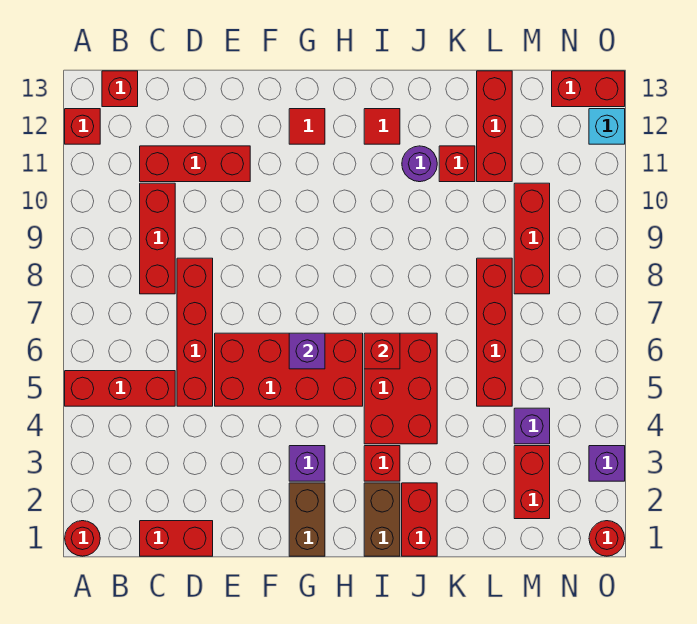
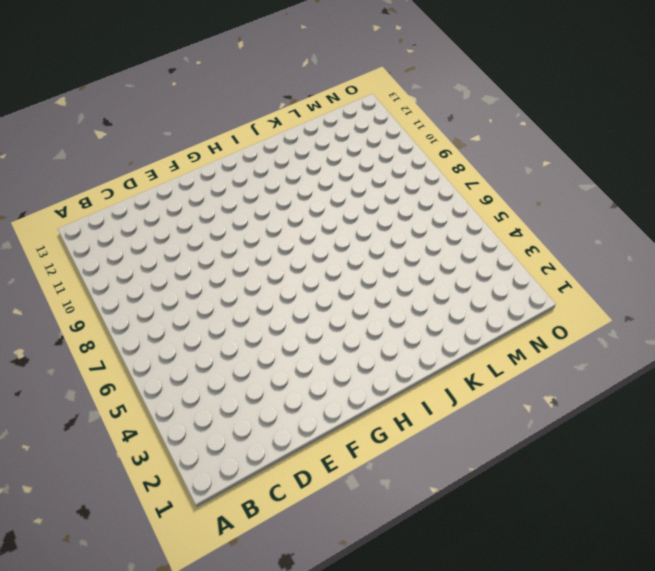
none -> red round brick A1 level 1
none -> red brick A5:C5 level 1
none -> red brick A12 level 1
none -> red brick B13 level 1

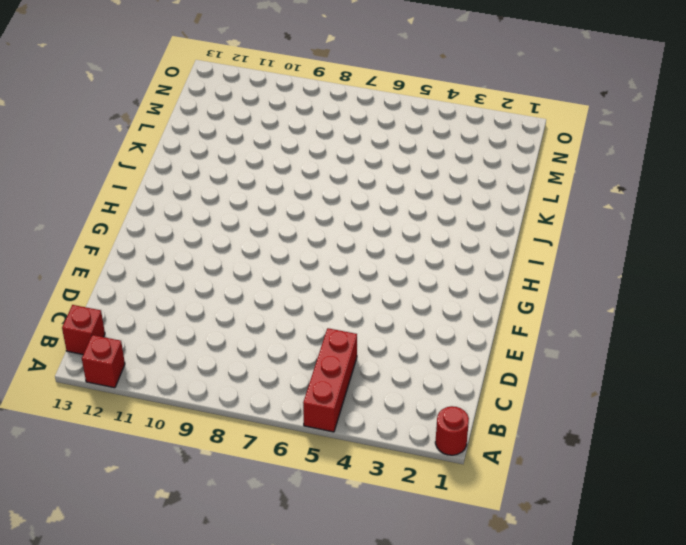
none -> red brick C1:D1 level 1
none -> red brick C8:C10 level 1
none -> red brick C11:E11 level 1
none -> red brick D5:D8 level 1

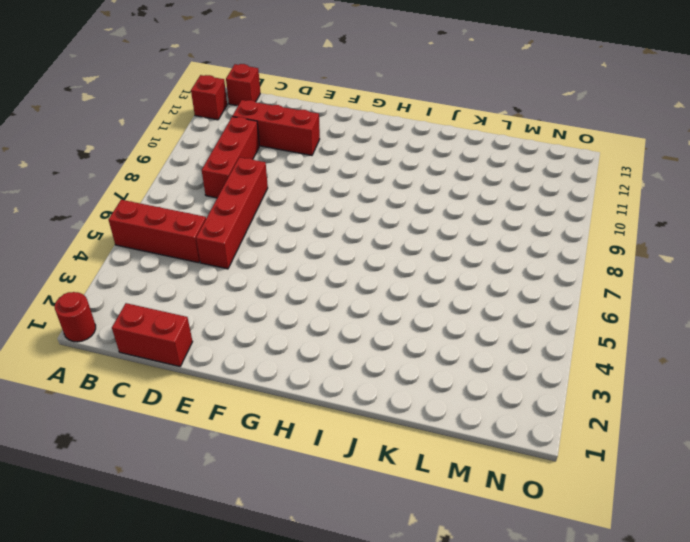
none -> red brick E5:H6 level 1
none -> brown brick G1:G2 level 1
none -> purple brick G3 level 1
none -> red tile G12 level 1

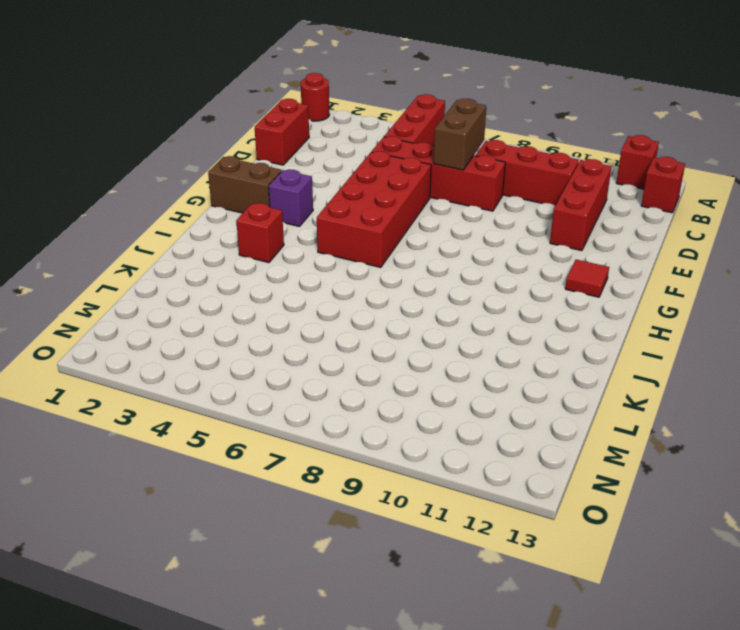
brown brick C7:D7 level 2 -> brown brick I1:I2 level 1
none -> red brick I4:J6 level 1
none -> red tile I12 level 1
none -> red brick J1:J2 level 1
none -> purple round brick J11 level 1

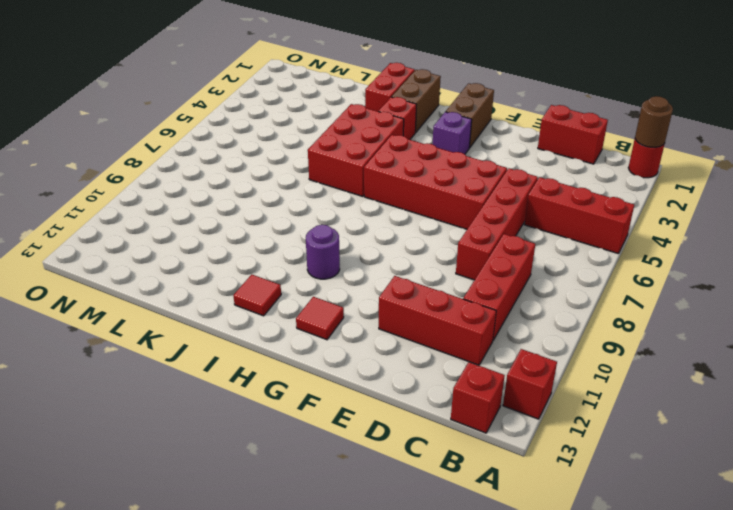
brown round brick A1 level 2 -> none
purple round brick H10 level 1 -> purple round brick J11 level 1
none -> red brick K11 level 1
none -> red brick L5:L8 level 1
none -> red brick L11:L13 level 1
none -> red brick M2:M3 level 1

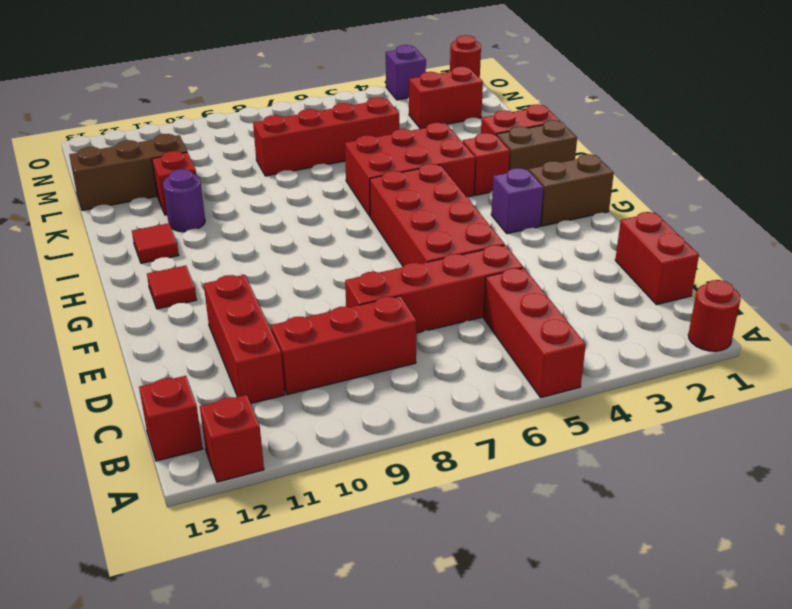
brown brick L11:L13 level 1 -> red brick L11:L13 level 1
none -> purple brick M4 level 1
none -> red brick M8:M10 level 1
none -> red brick N13:O13 level 1
none -> cyan brick O12 level 1

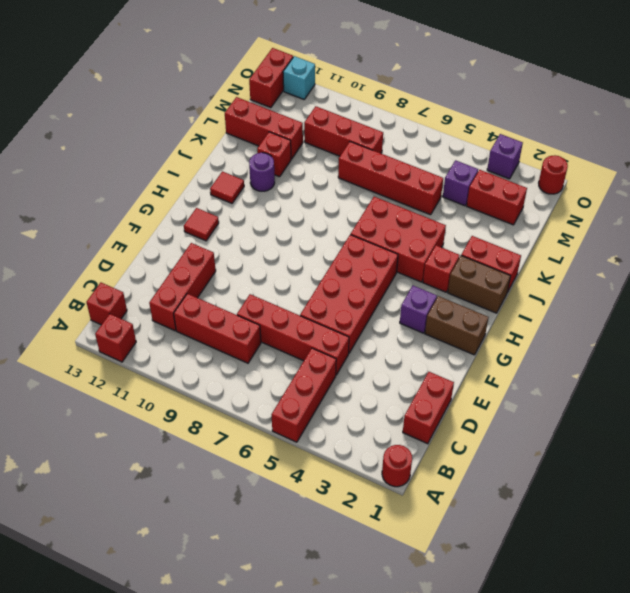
none -> purple brick G6 level 2
none -> red brick I6 level 2

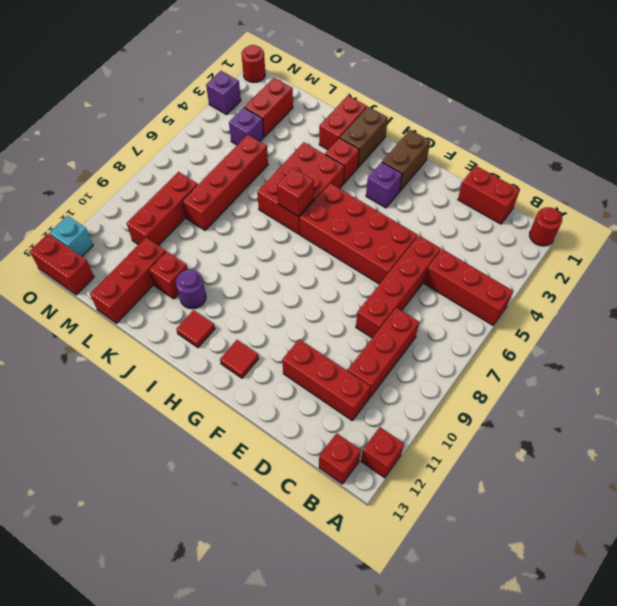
none -> purple brick G6 level 2

